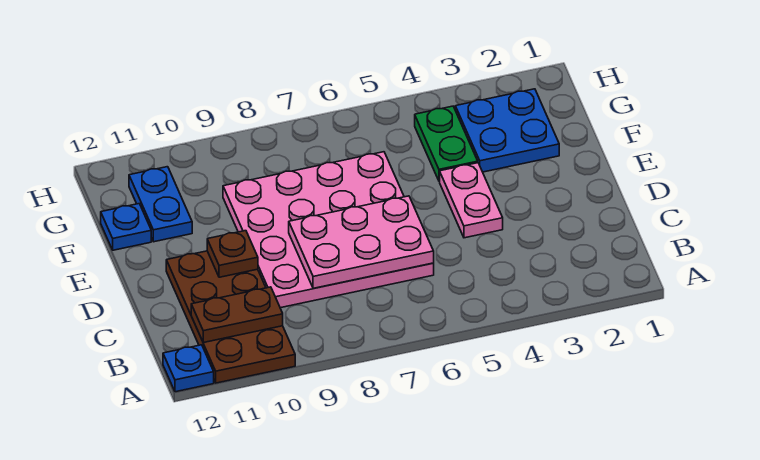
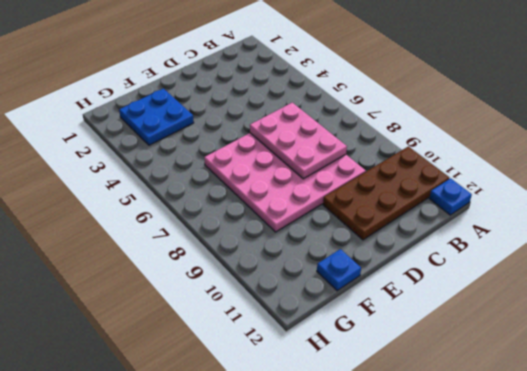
none -> pink plate D4:E4 level 1
none -> green plate F4:G4 level 1

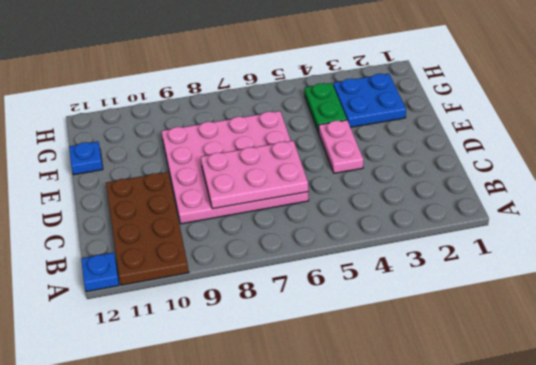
none -> blue plate F11:G11 level 1
none -> brown plate B10:B11 level 2

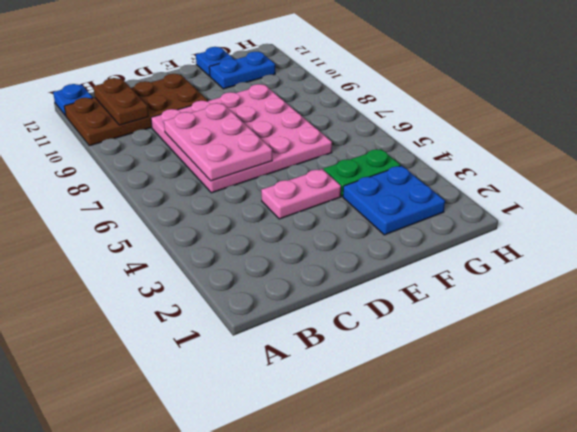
none -> brown plate D10 level 2

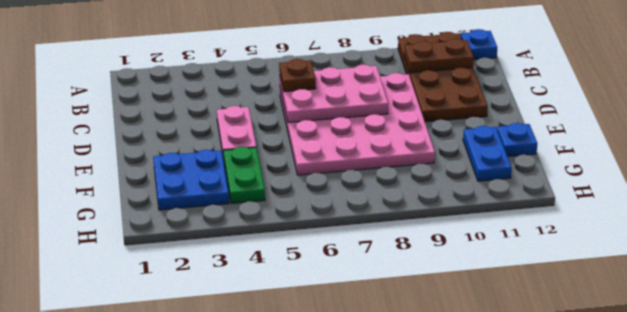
brown plate C6 level 3 -> brown plate D10 level 2

